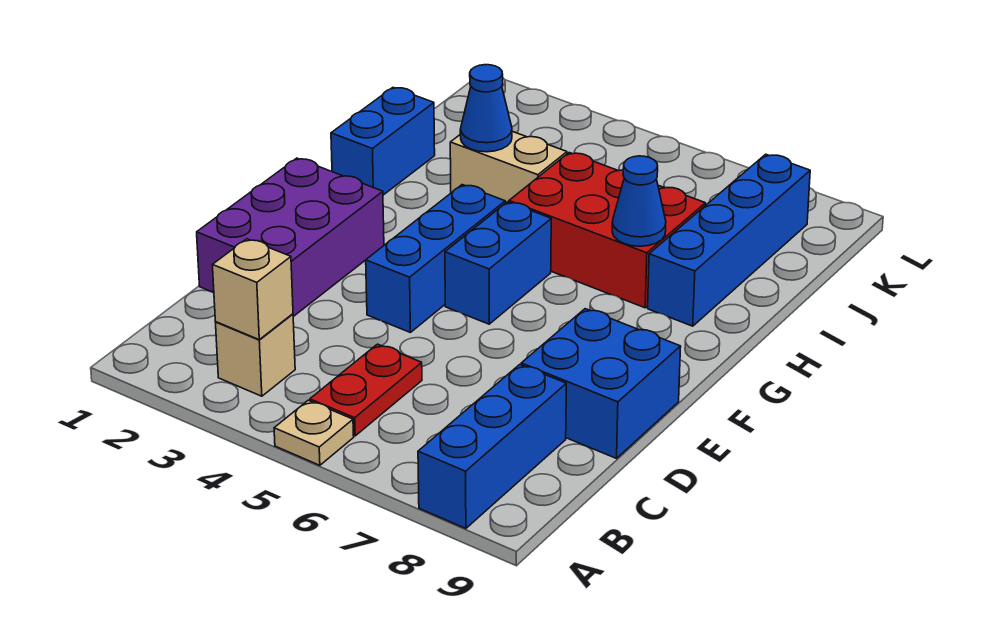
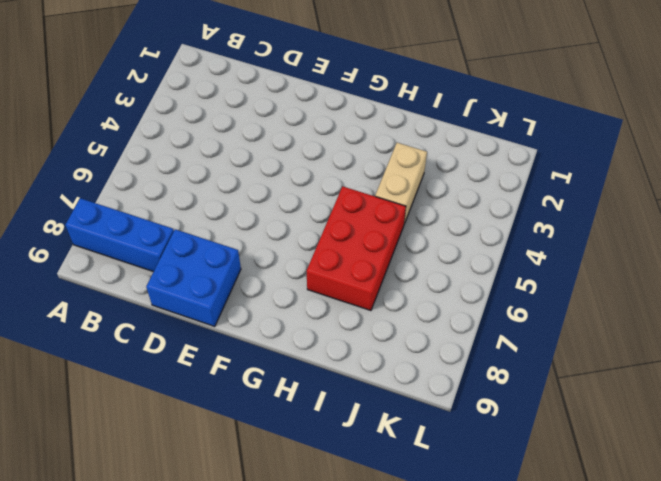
none -> tan plate A5 level 1
none -> tan brick B3 level 1
none -> red plate B5:C5 level 1

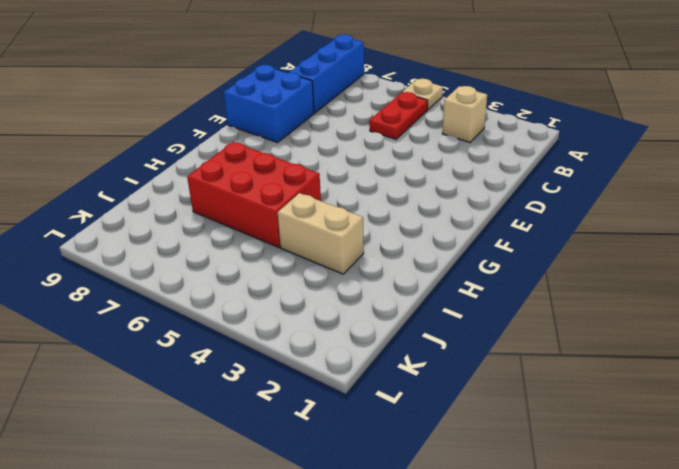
none -> purple brick D1:F2 level 1
none -> blue brick E4:G4 level 1
none -> blue brick F5:G5 level 1

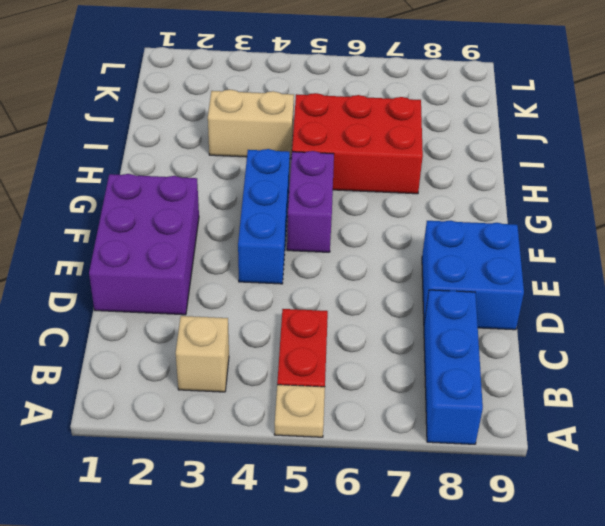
purple brick F5:G5 level 1 -> blue brick F5:G5 level 1
none -> blue brick H1:I1 level 1
none -> blue brick H8:K8 level 1
none -> tan brick B3 level 2

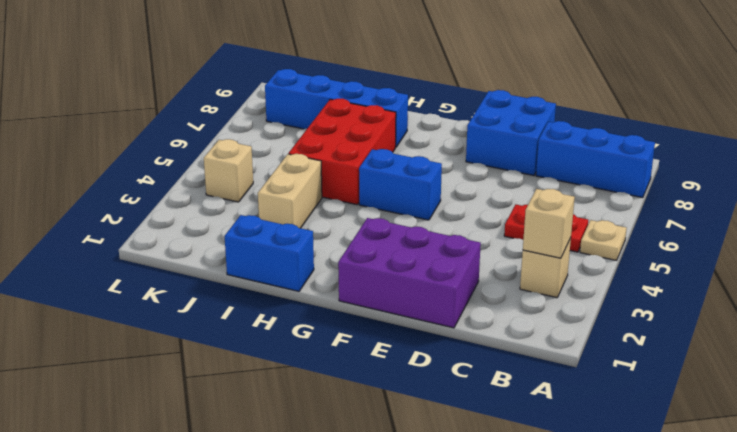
tan brick K4 level 1 -> none
none -> blue brick E4:G4 level 1
none -> blue cone H7 level 2
none -> blue cone I3 level 2

